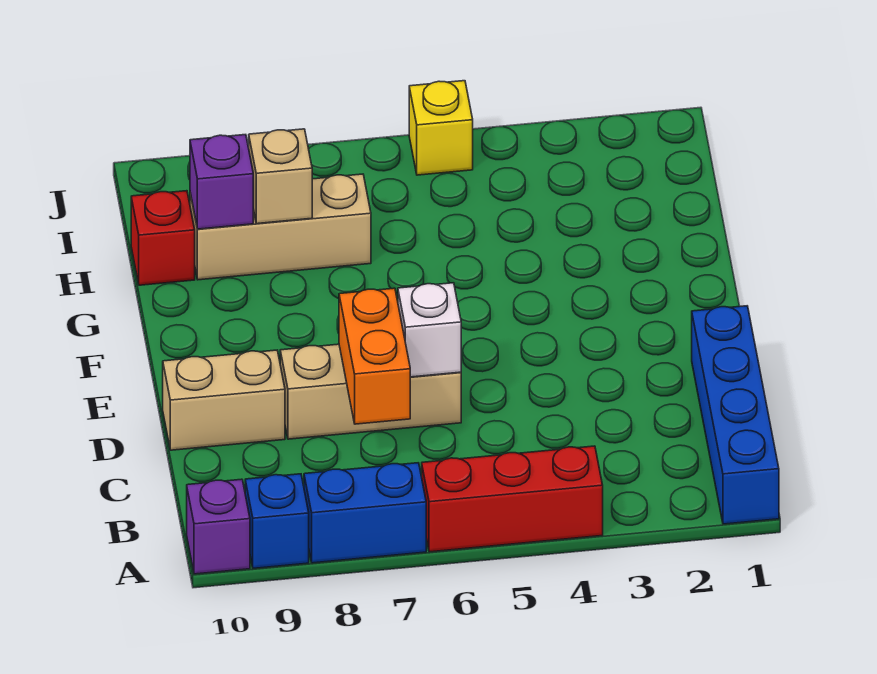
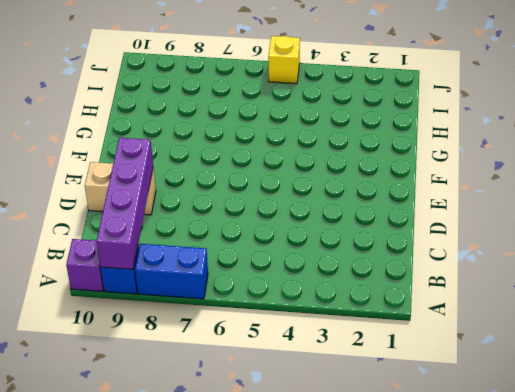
purple brick A9:D9 level 2 -> none
none -> blue brick A1:D1 level 1
none -> red brick A4:A6 level 1
none -> tan brick D6:D8 level 1

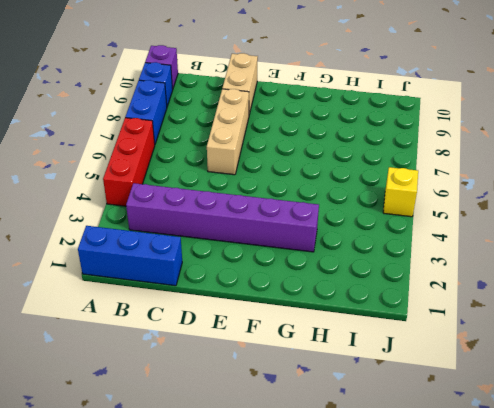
blue brick A1:C1 level 1 -> blue brick A1:D1 level 1
purple brick B3:G3 level 1 -> none
none -> tan brick H7:H9 level 1
none -> red brick H10 level 1
none -> orange brick C7:D7 level 2

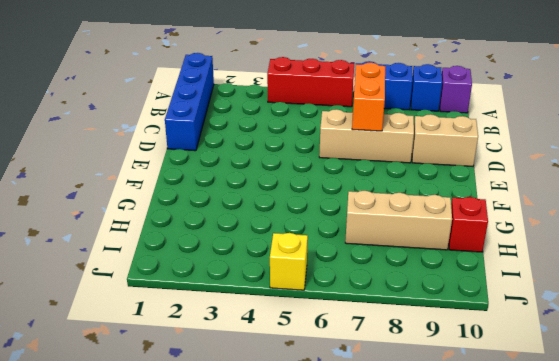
none -> white brick D6 level 2
none -> tan brick H8 level 2
none -> purple brick H9 level 2

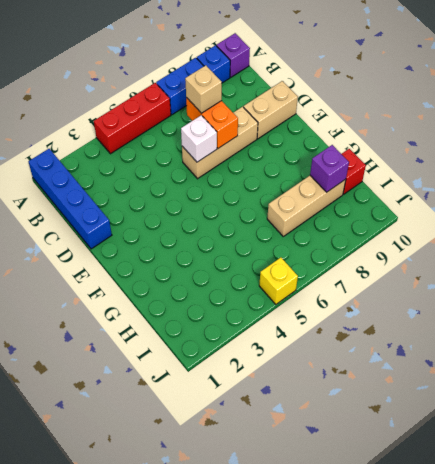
tan brick C7 level 3 -> tan brick H8 level 2

